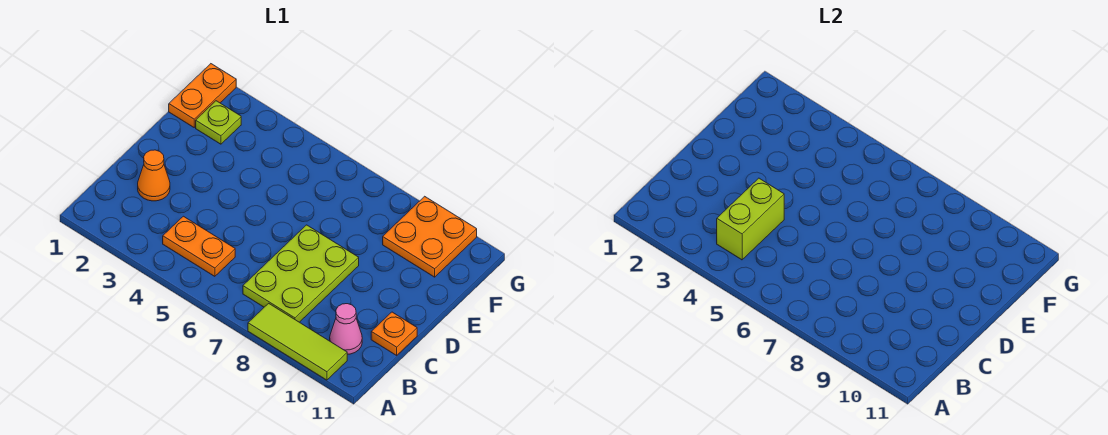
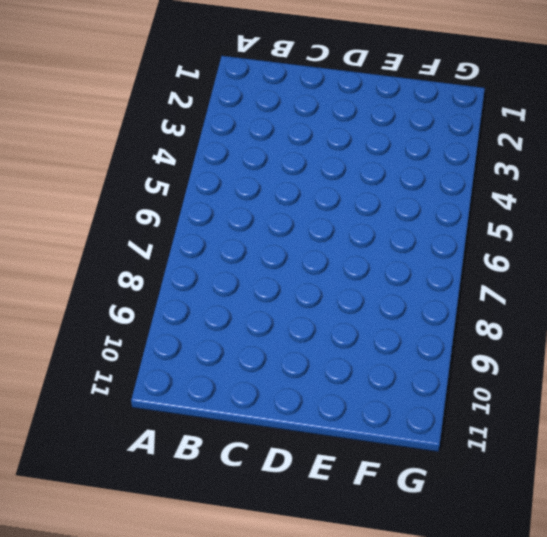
none -> lime tile A8:A10 level 1
none -> orange plate B4:B5 level 1

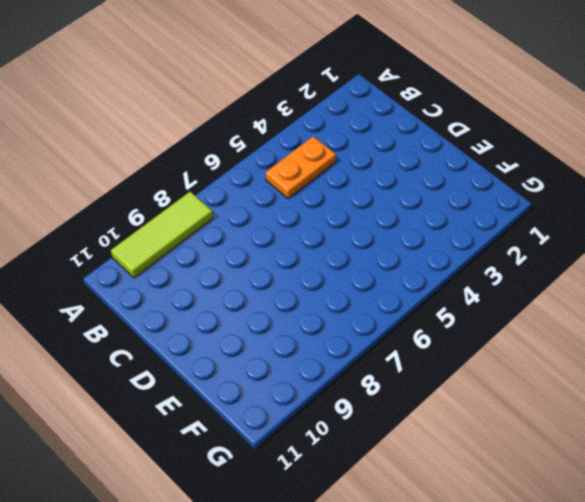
none -> lime plate B7:D8 level 1
none -> pink cone B10 level 1

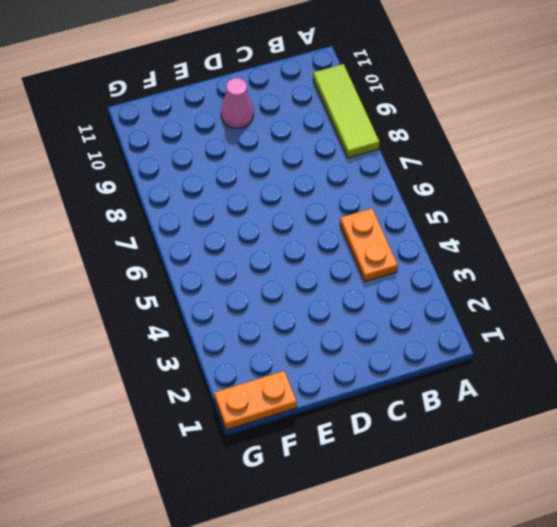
pink cone D10 level 1 -> pink cone B10 level 1
none -> lime plate B7:D8 level 1
none -> orange cone C2 level 1

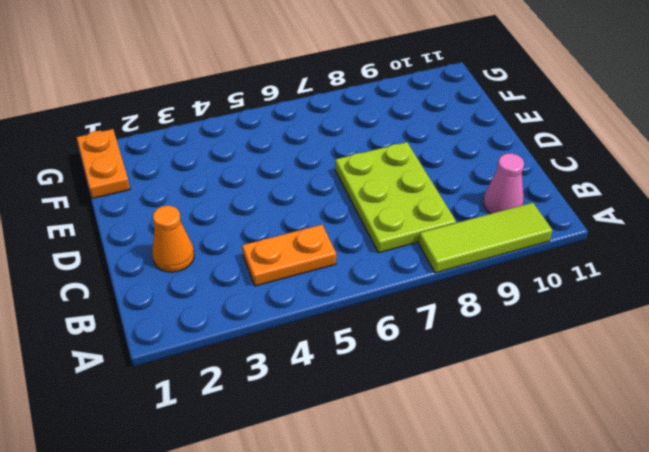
none -> orange plate C11 level 1
none -> lime plate F2 level 1

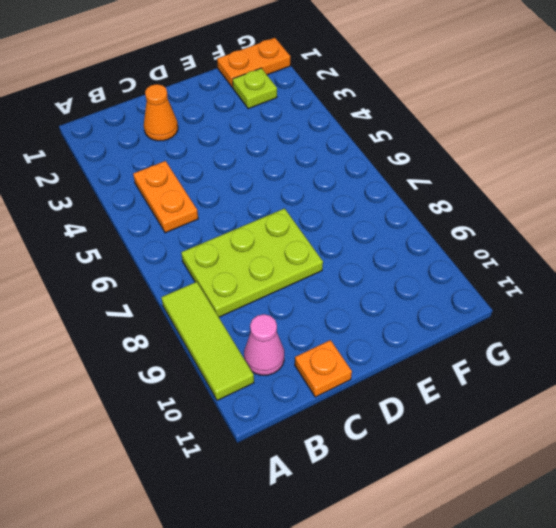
none -> orange plate F9:G10 level 1
none -> lime brick B4:C4 level 2

